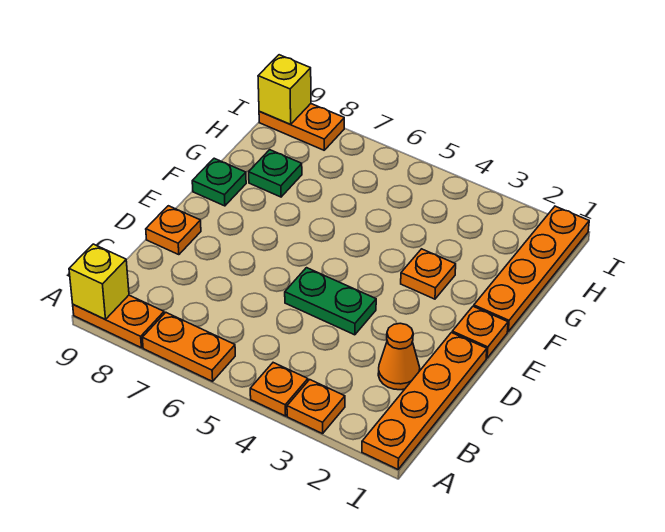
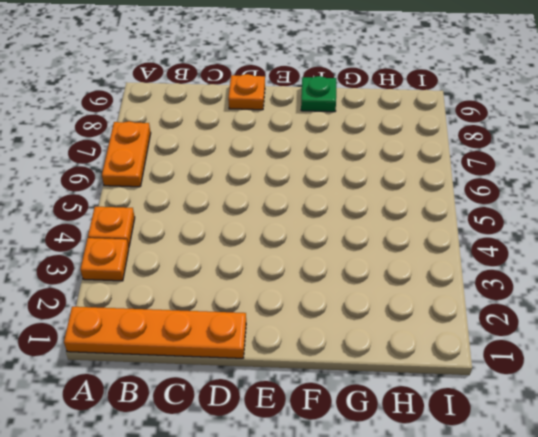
none -> orange plate A8:A9 level 1
none -> orange cone C2 level 1
none -> green plate D4:D5 level 1

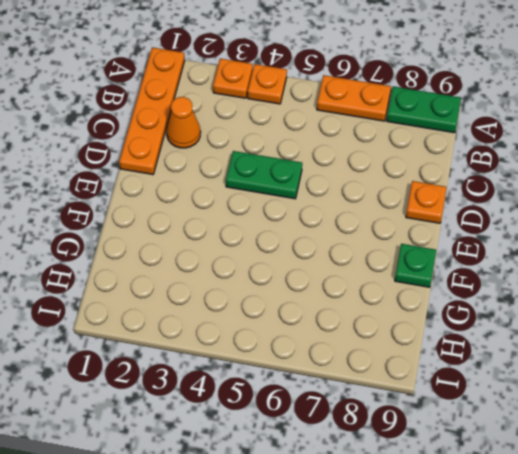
green plate A8:A9 level 1 -> orange plate A8:A9 level 1
none -> orange plate E1 level 1
none -> orange plate F1:I1 level 1
none -> orange plate F3 level 1

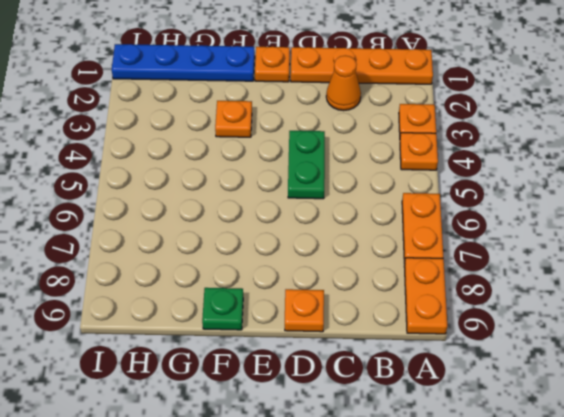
blue plate F1:I1 level 1 -> orange plate F1:I1 level 1
none -> green plate G8 level 1
none -> orange plate I8:I9 level 1
none -> yellow brick A9 level 2

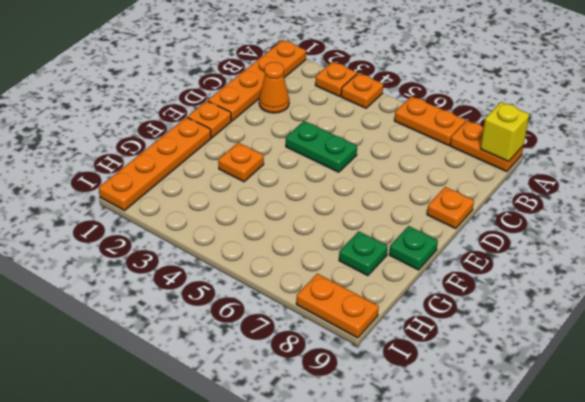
none -> yellow brick I9 level 2

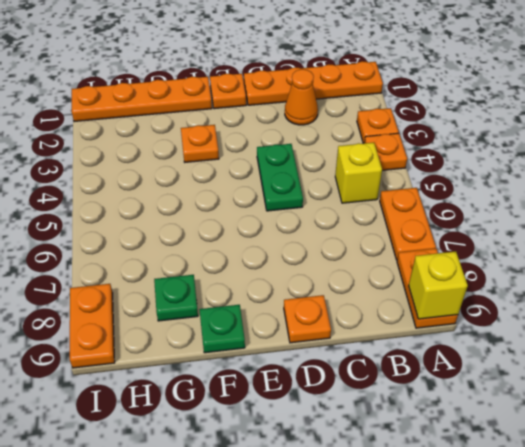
yellow brick B5 level 1 -> yellow brick I9 level 2

